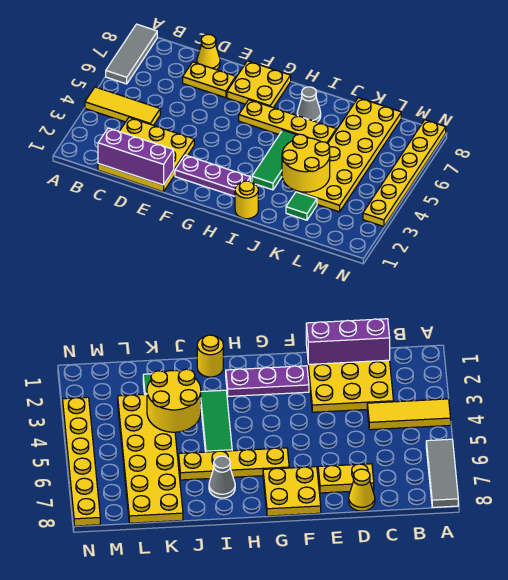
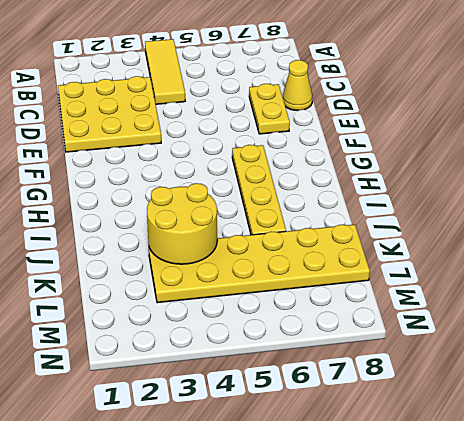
none -> grey tile A6:A8 level 1
none -> purple plate F2:H2 level 1
none -> yellow plate F7:G8 level 1

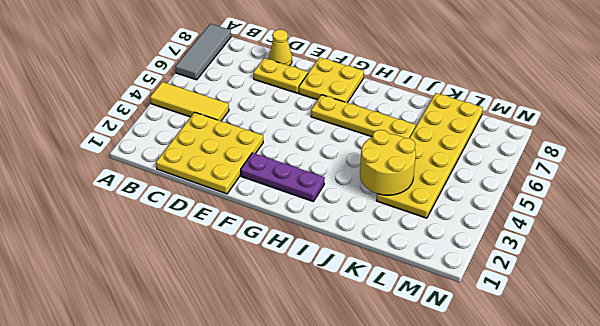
none -> yellow round brick I1 level 1
none -> green tile I3:I5 level 1
none -> grey cone I7 level 1

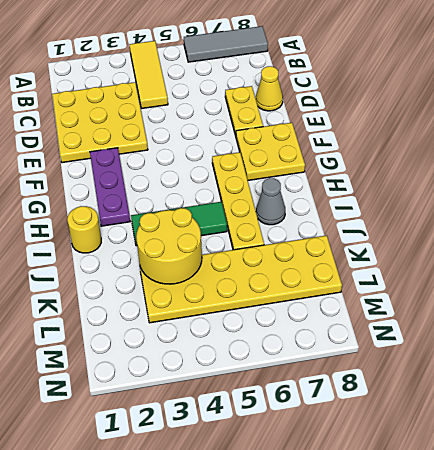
none -> green tile K2 level 1
none -> yellow plate N3:N8 level 1
none -> purple brick C1:E1 level 2

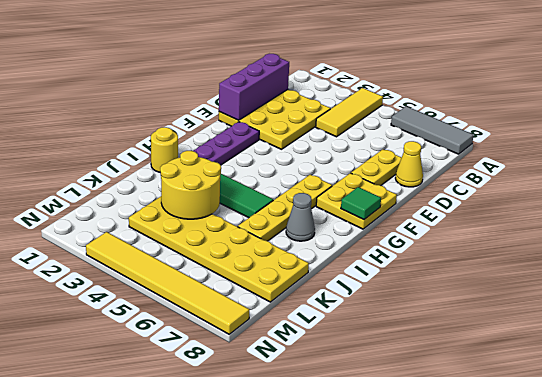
green tile G8 level 2 -> green tile K2 level 1
yellow tile N3:N8 level 1 -> yellow plate N3:N8 level 1

